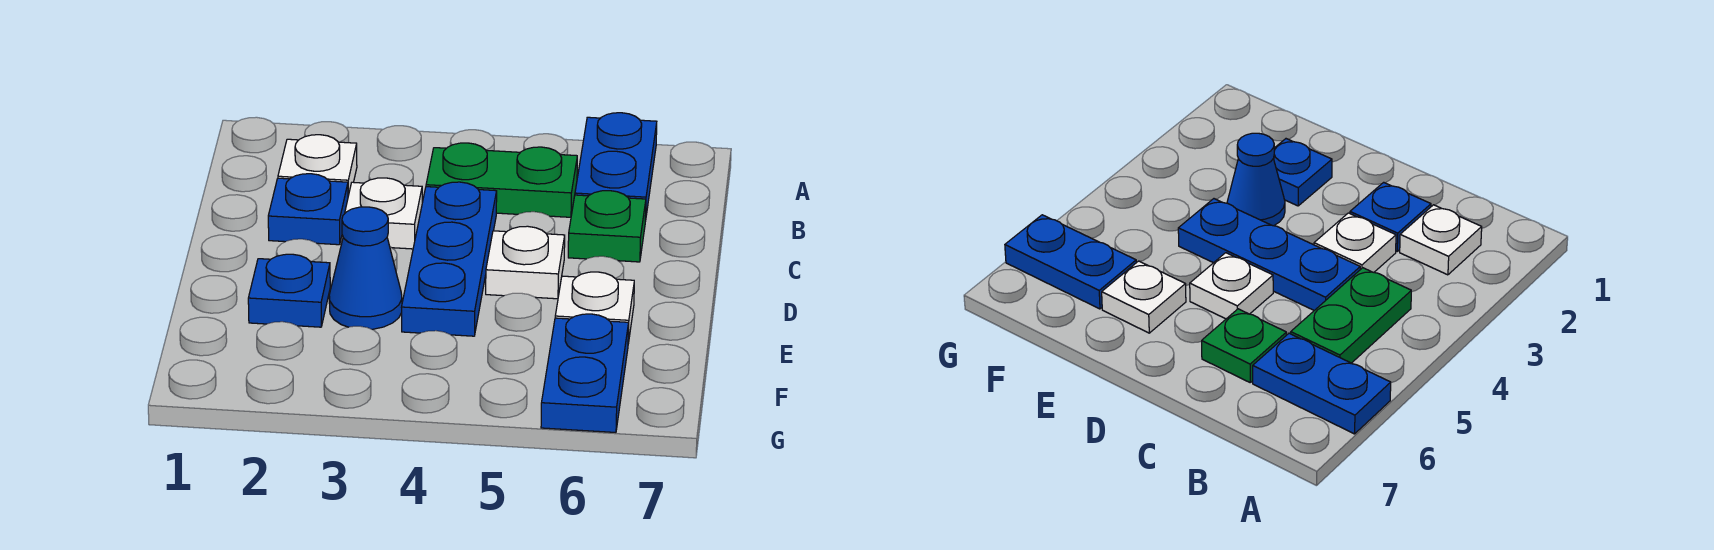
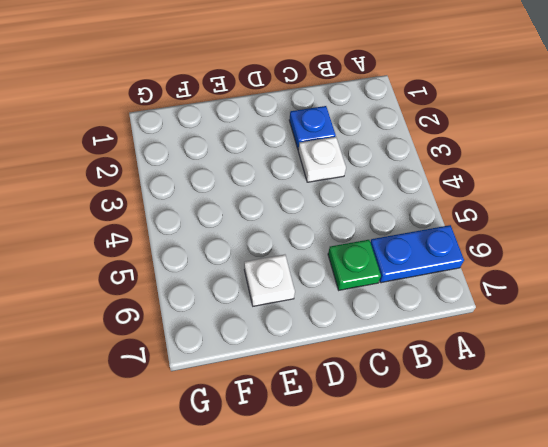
none -> white plate B2 level 1
none -> green plate B4:B5 level 1
none -> blue plate C4:E4 level 1

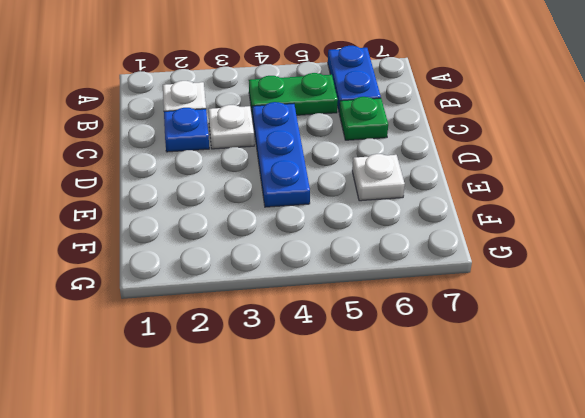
none -> white plate D5 level 1
none -> blue plate E2 level 1
none -> blue cone E3 level 1

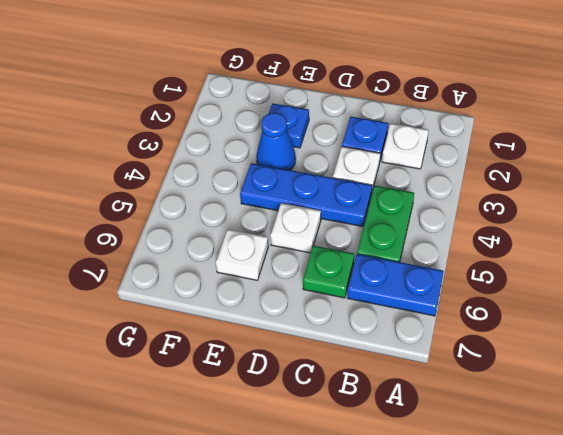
none -> blue plate F6:G6 level 1

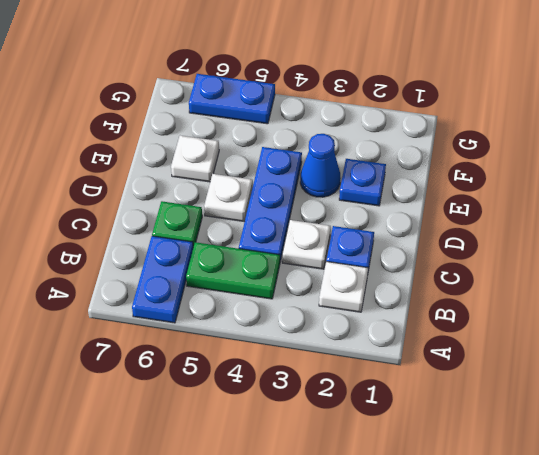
blue plate G5:G6 level 1 -> blue plate F6:G6 level 1

